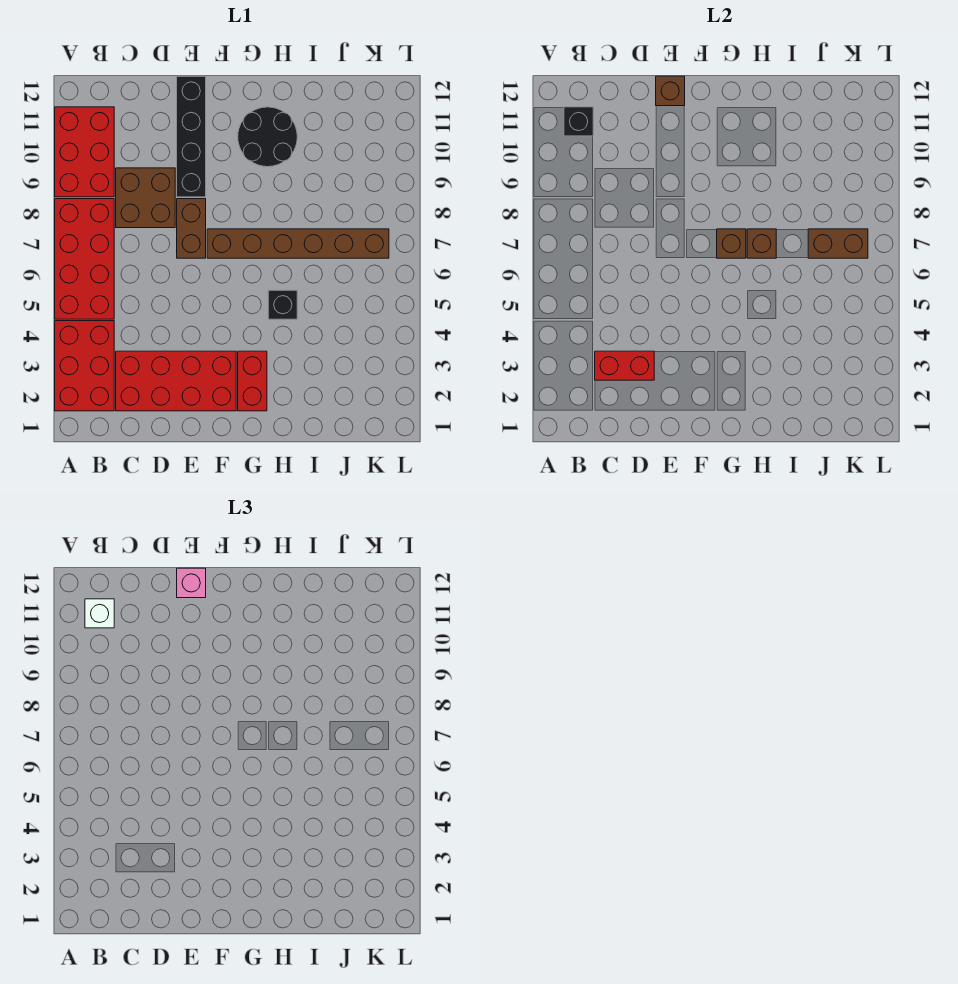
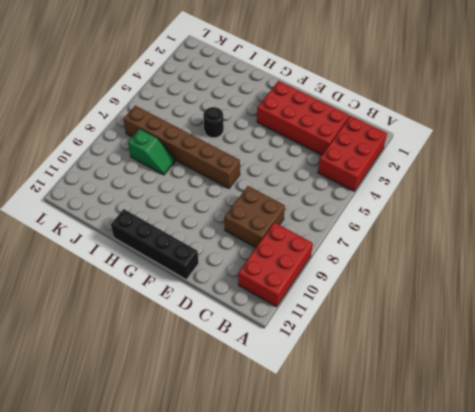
black brick E12:H12 level 1 -> black brick E9:E12 level 1
black round brick H5 level 1 -> black brick H5 level 1
green slope I8:J8 level 1 top J -> none
none -> red brick A5:B8 level 1
none -> brown brick E7:E8 level 1
none -> red brick G2:G3 level 1

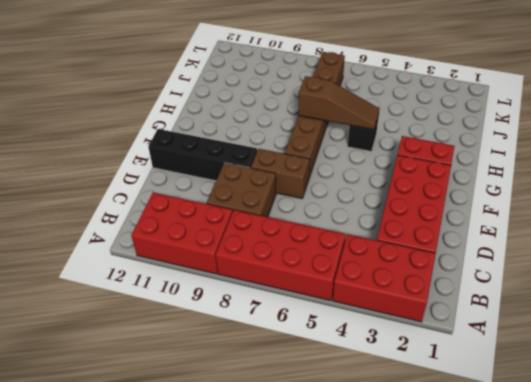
brown slope H5:H7 level 2 top 7 -> brown brick H7 level 2
none -> black round brick G10:H11 level 1
none -> black brick B11 level 2
none -> red brick C3:D3 level 2

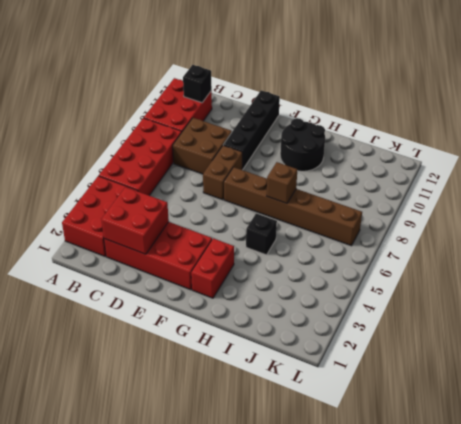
red brick C2:D3 level 2 -> red brick C3:D3 level 2
none -> brown brick E12 level 2
none -> brown brick G7 level 2
none -> brown brick J7:K7 level 2

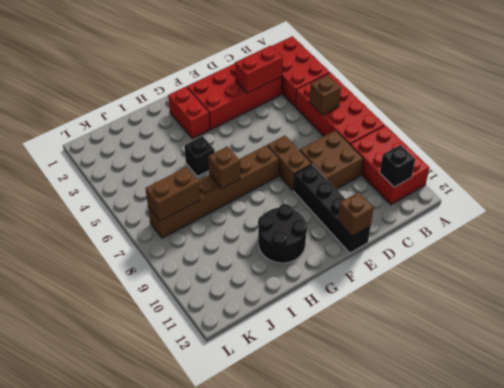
brown brick B6 level 2 -> brown brick G7 level 2
none -> white brick B11 level 3
none -> pink brick E12 level 3

